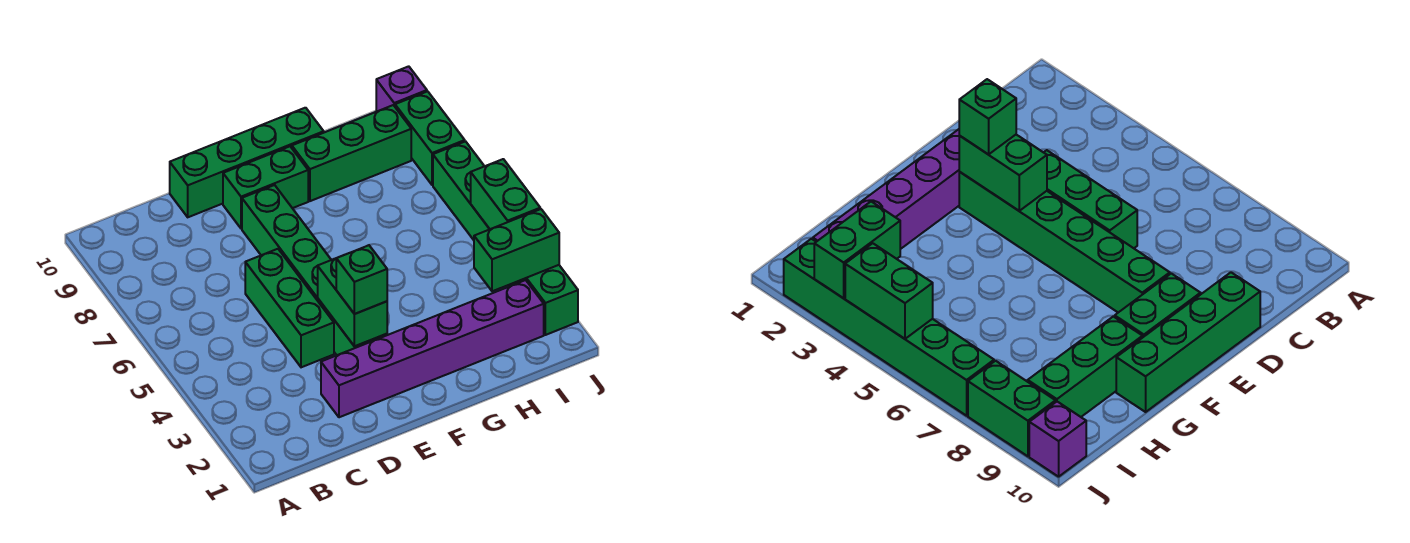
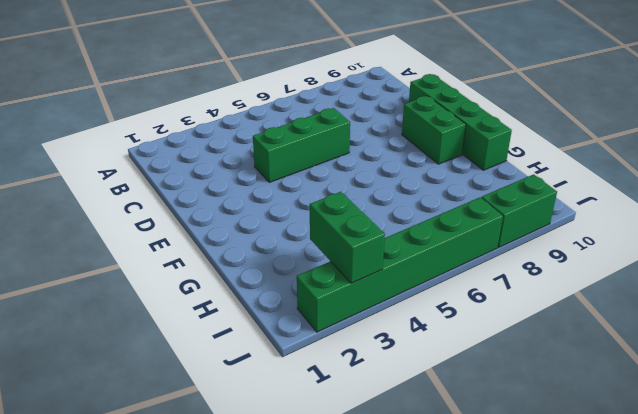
none -> purple brick D2:I2 level 1
none -> green brick E3:E8 level 1
none -> green brick G9:I9 level 1

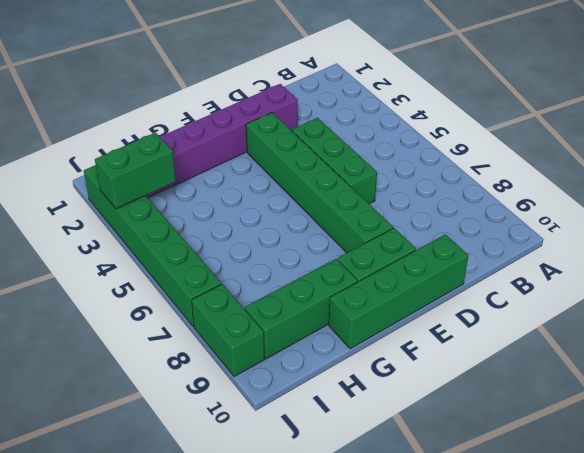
none -> purple brick J10 level 1
none -> green brick E3:E4 level 2
none -> green brick J4:J5 level 2

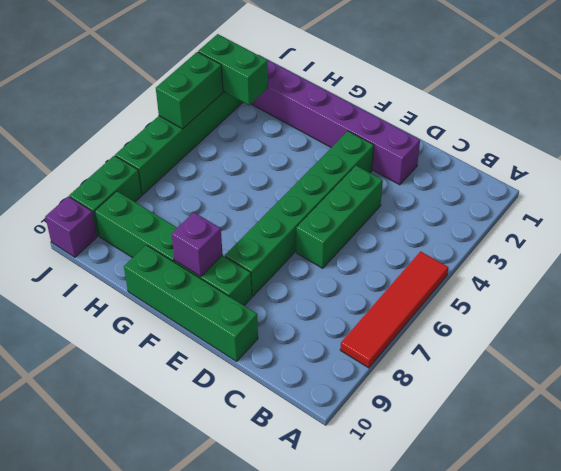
red tile A5:A8 level 1 -> none
purple brick F9 level 2 -> none
none -> green brick E3:E4 level 2
none -> green brick E3 level 3

